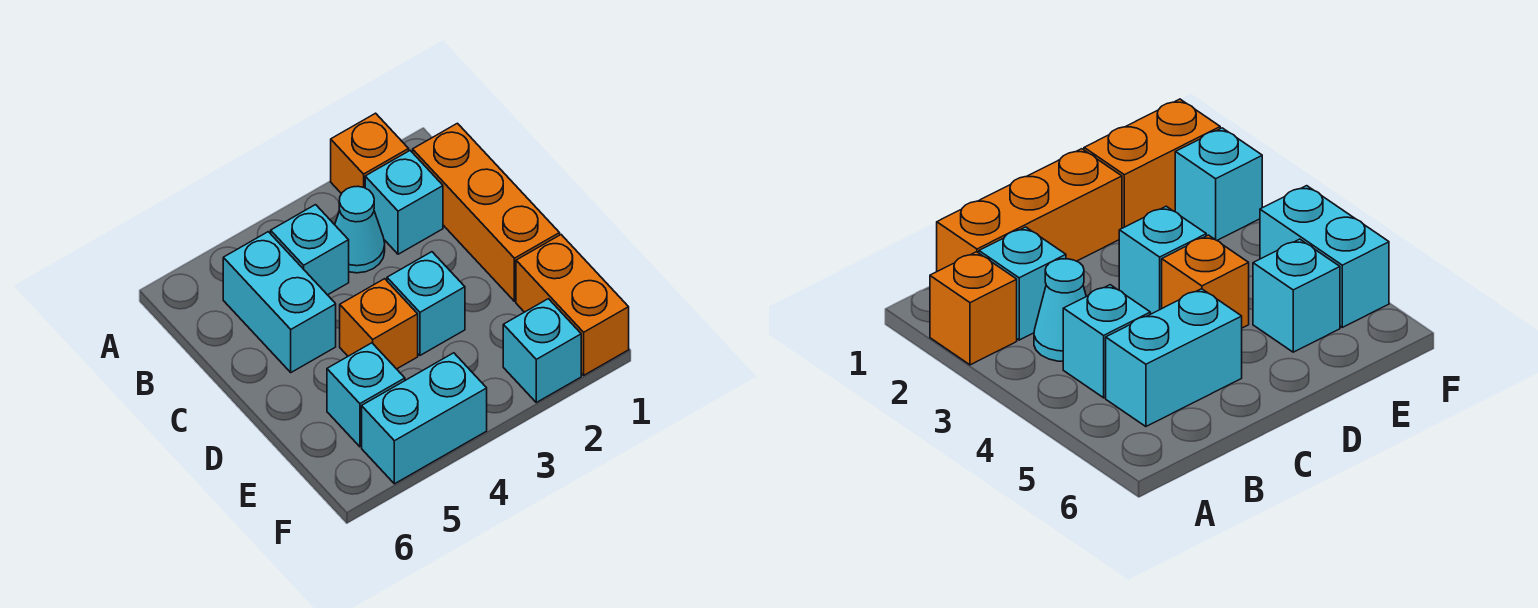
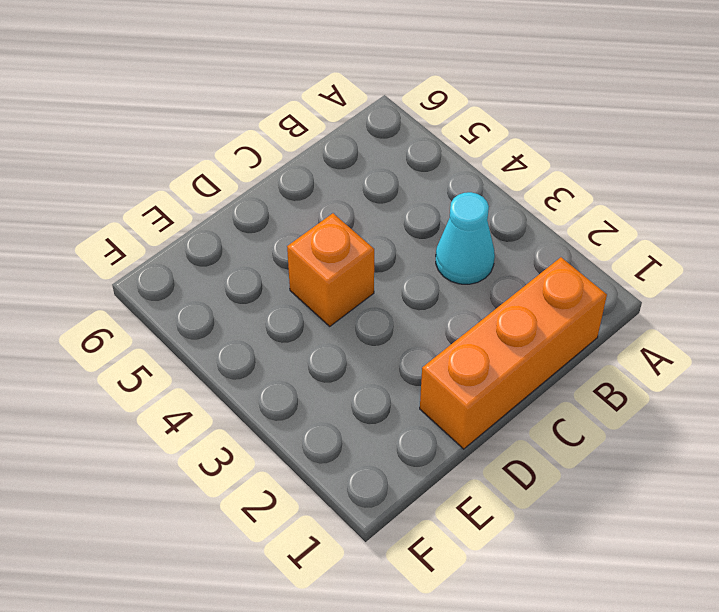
none -> orange brick A2 level 1
none -> cyan brick B2 level 1
none -> cyan brick B4 level 1

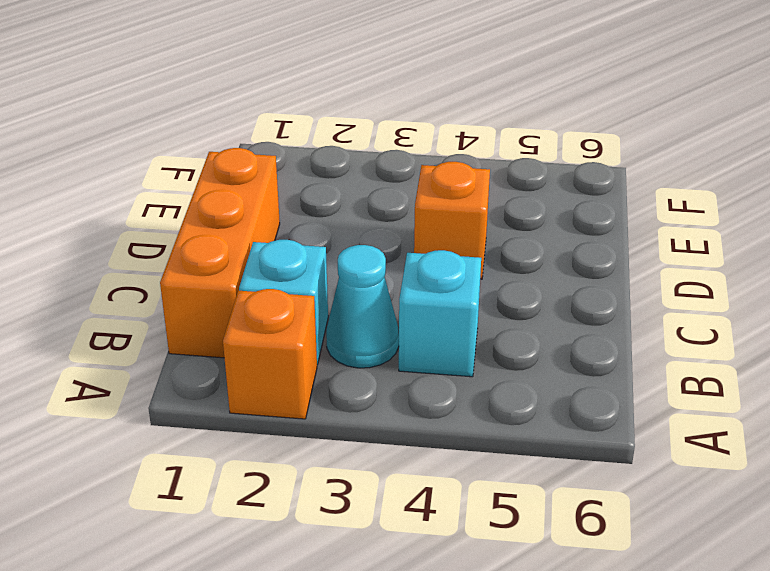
none -> cyan brick B5:C5 level 1
none -> cyan brick D3 level 1
none -> orange brick E1:F1 level 1

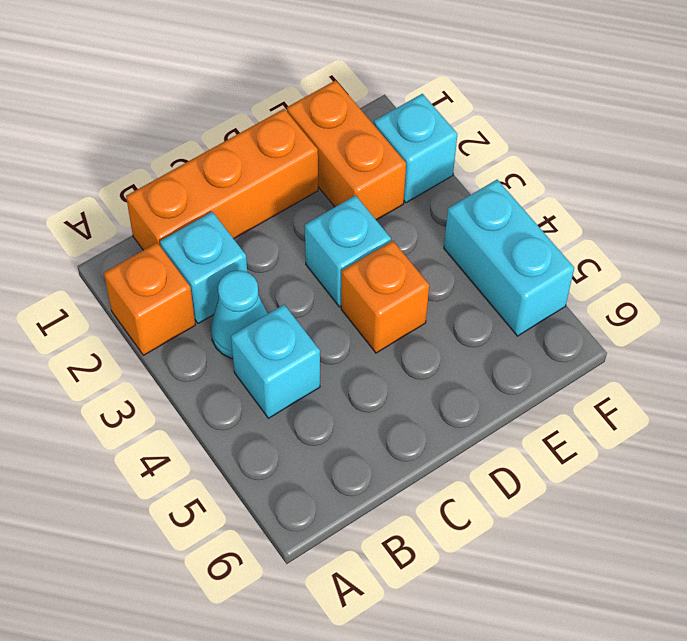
orange brick E1:E2 level 1 -> orange brick E1:F1 level 1
none -> cyan brick B5:C5 level 1
none -> cyan brick E5 level 1

